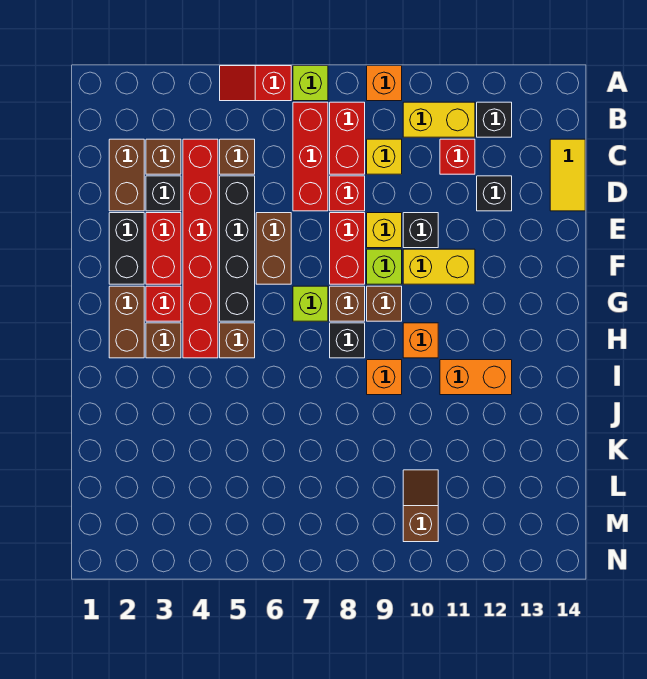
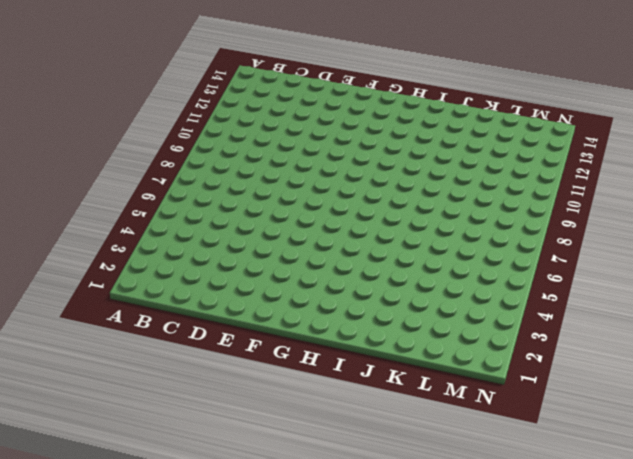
none -> red slope A5:A6 level 1 top 6
none -> lime brick A7 level 1
none -> orange brick A9 level 1
none -> red brick B7:D7 level 1

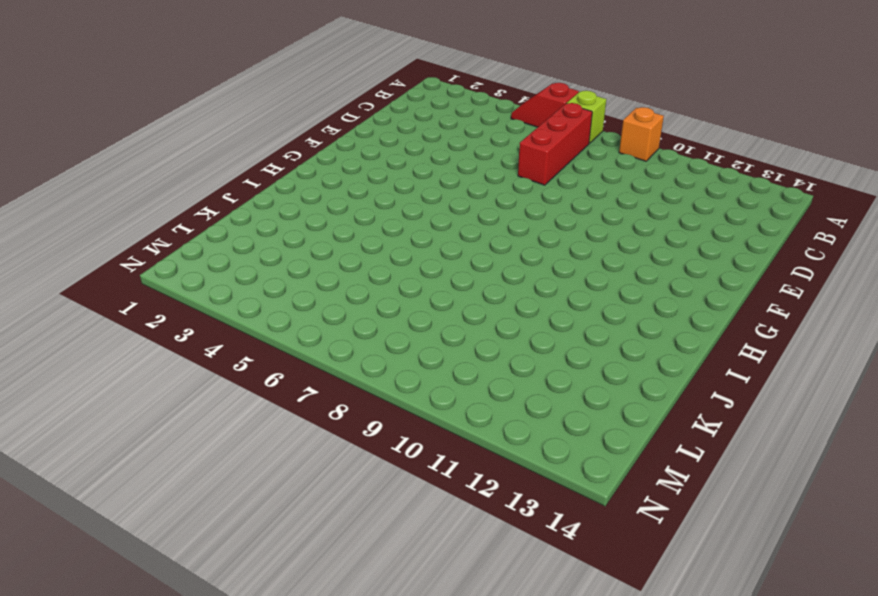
none -> red brick B8:C8 level 1
none -> yellow brick B10:B11 level 1
none -> black brick B12 level 1
none -> brown brick C2:D2 level 1

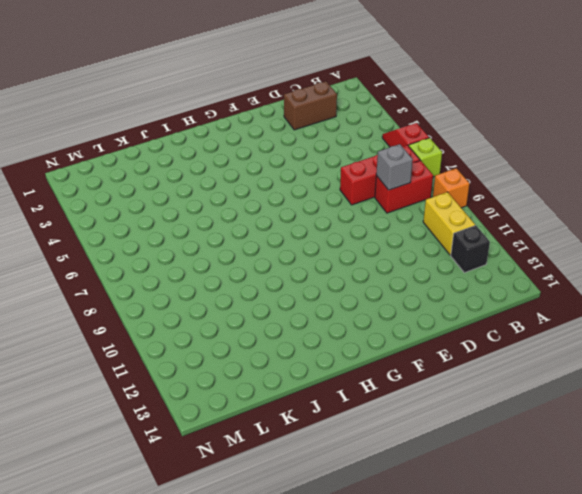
grey brick C8 level 2 -> none
none -> brown brick C3 level 1
none -> red brick C4:H4 level 1
none -> brown brick C5 level 1
none -> yellow brick C9 level 1

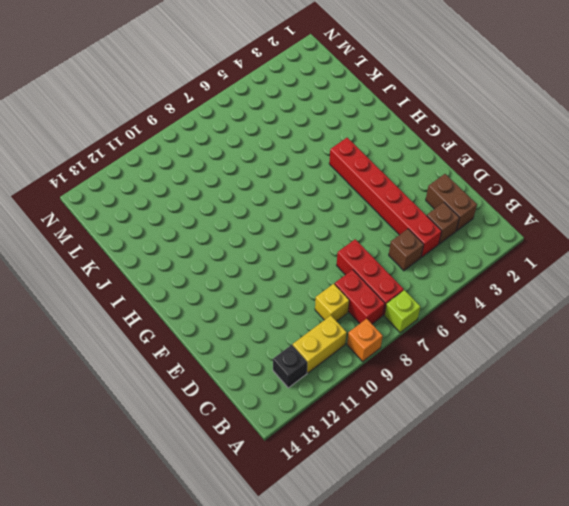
none -> red slope A5:A6 level 1 top 6
none -> red brick C11 level 1
none -> yellow tile C14:D14 level 1
none -> black brick D3 level 1

